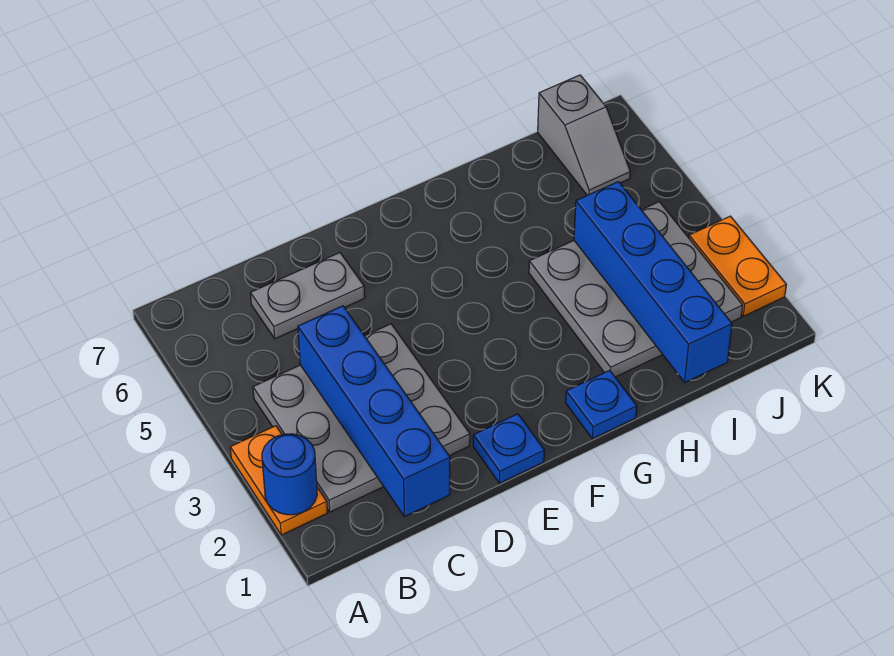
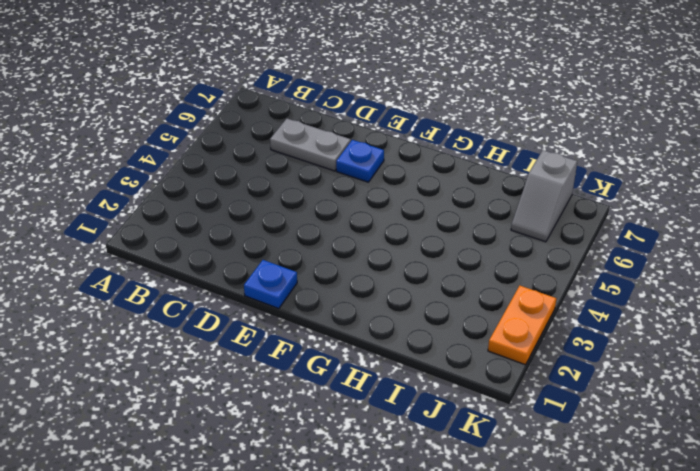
blue plate E6 level 1 -> blue plate G1 level 1
none -> orange plate A2:A3 level 1
none -> grey plate B2:D4 level 1

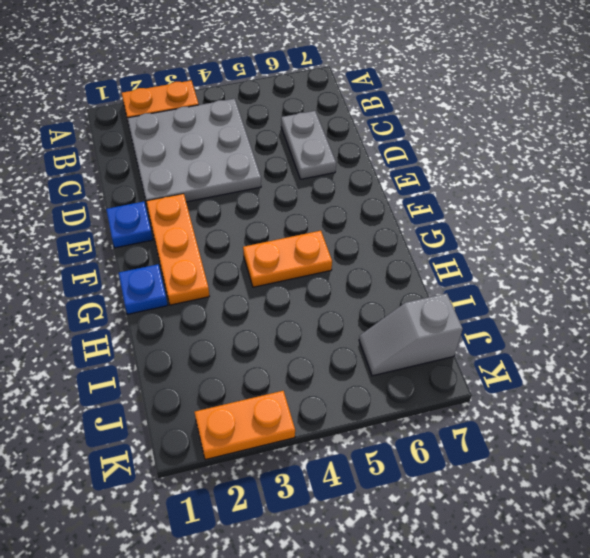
orange plate E2:G2 level 1 -> none
orange plate G4:G5 level 1 -> none
none -> grey plate H2:J4 level 1
none -> blue round brick A2 level 2

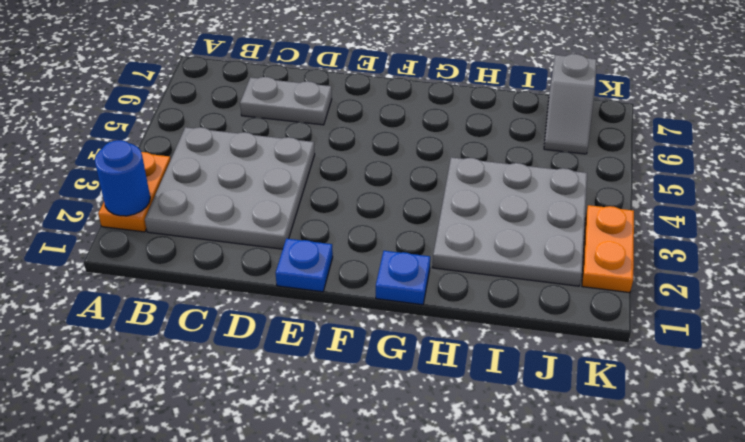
none -> blue brick C1:C4 level 2
none -> blue brick I1:I4 level 2

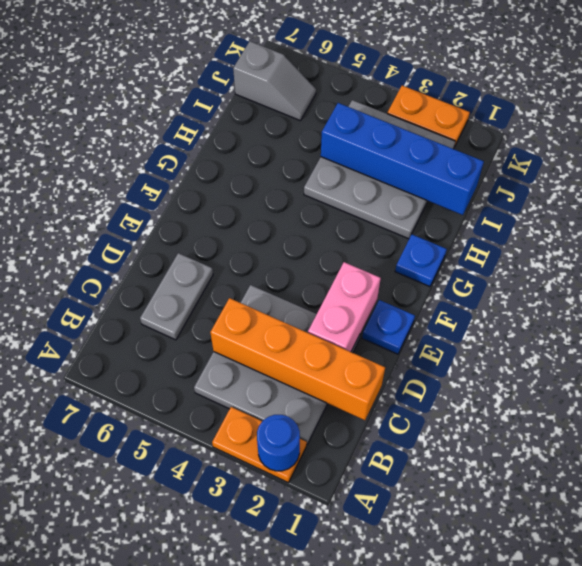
orange brick C1:C4 level 2 -> blue brick C1:C4 level 2
pink brick D2:E2 level 2 -> none

